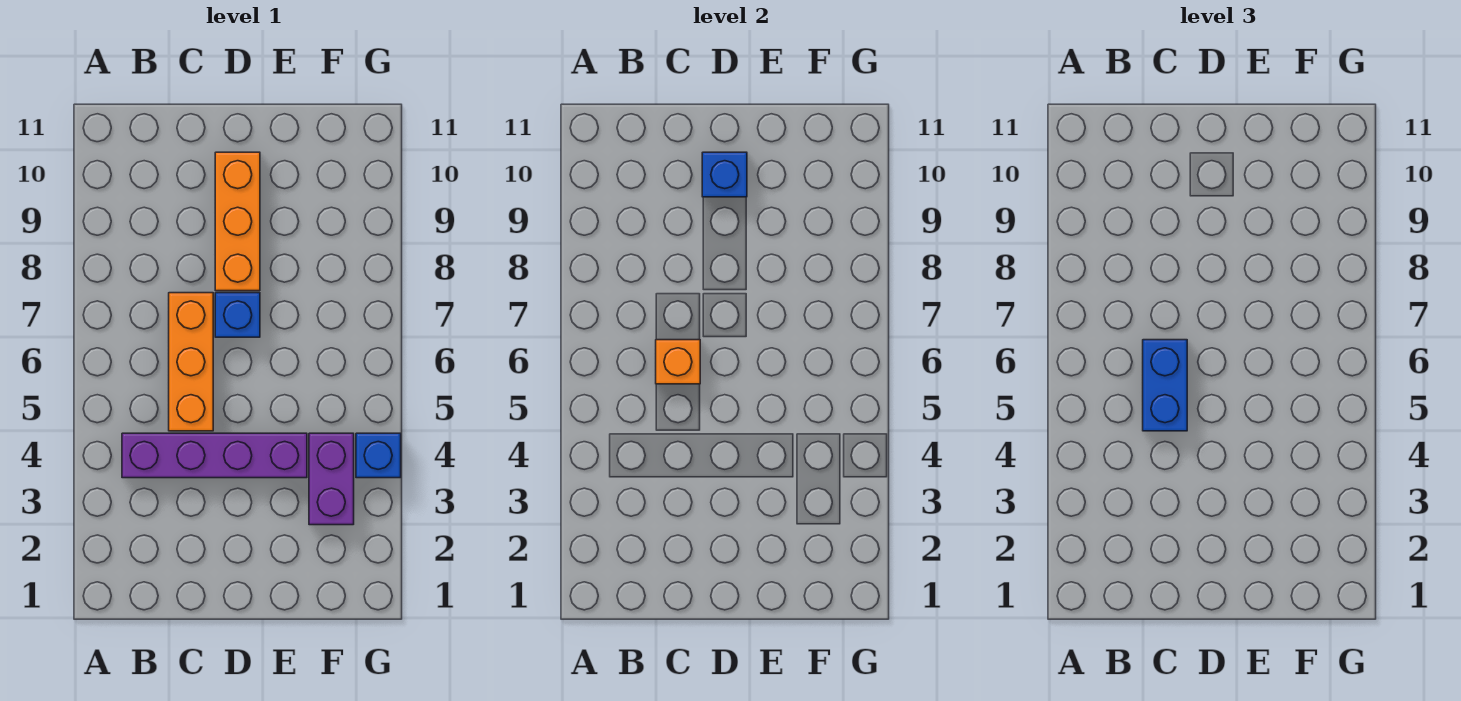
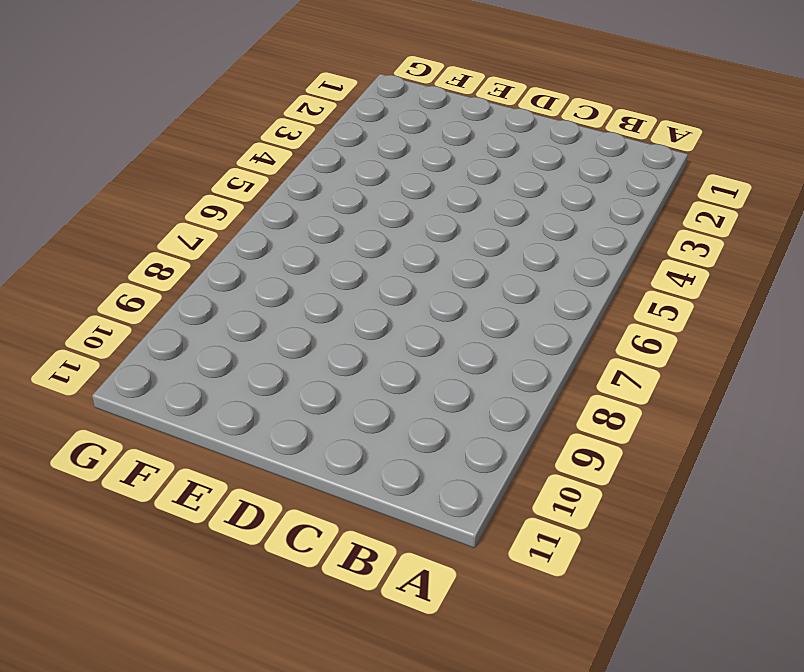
none -> purple brick B4:E4 level 1
none -> orange brick C5:C7 level 1

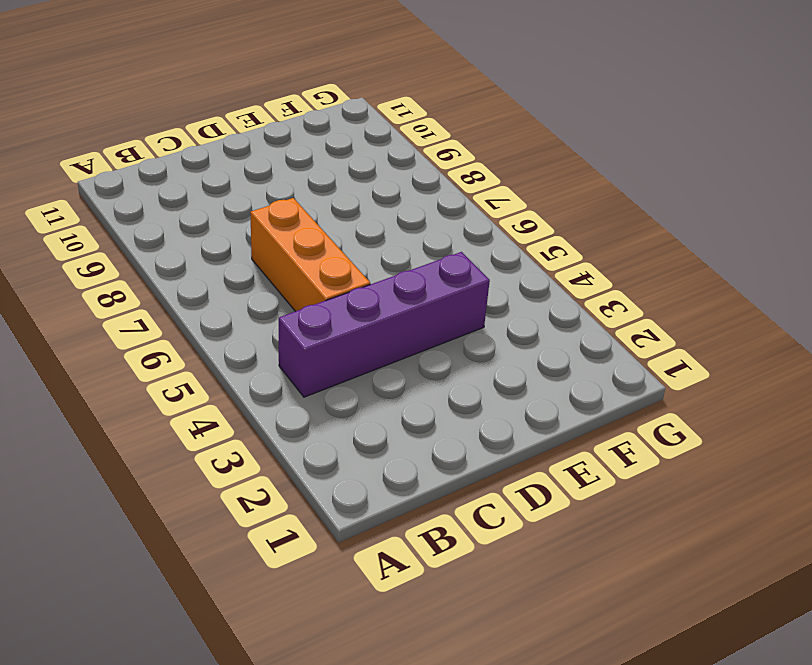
none -> blue brick D7 level 1
none -> orange brick D8:D10 level 1

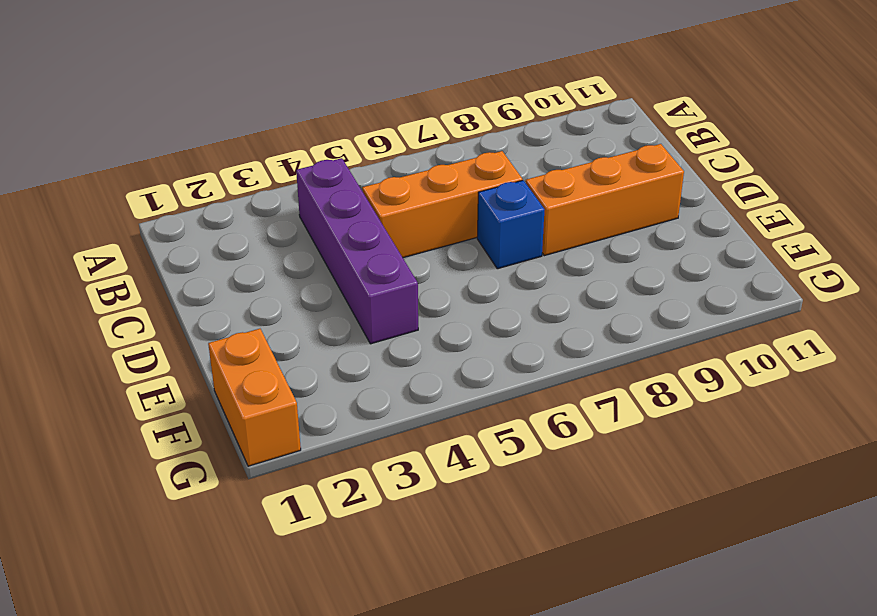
orange brick F1:G1 level 1 -> none
none -> purple brick F3:F4 level 1
none -> blue brick G4 level 1

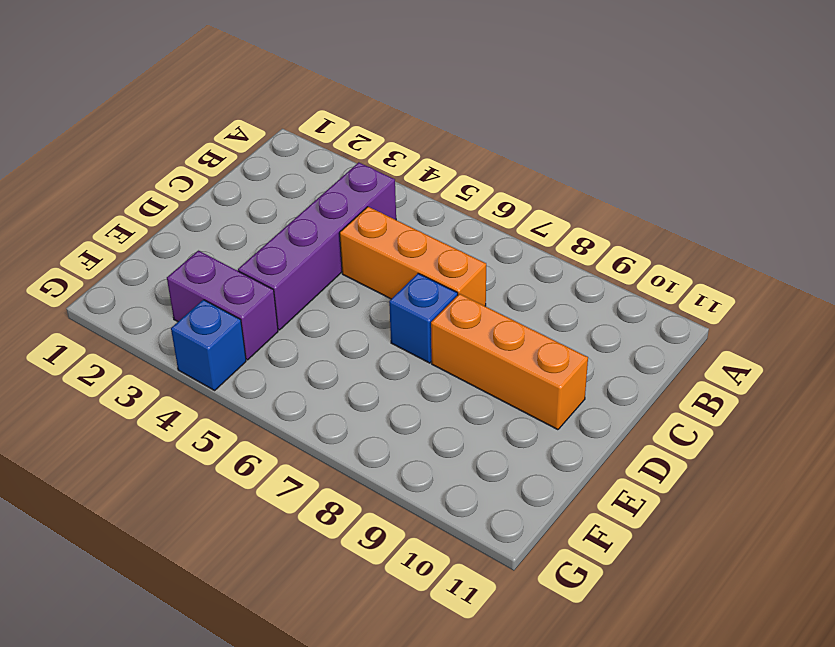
none -> orange brick C6 level 2
none -> blue brick D10 level 2

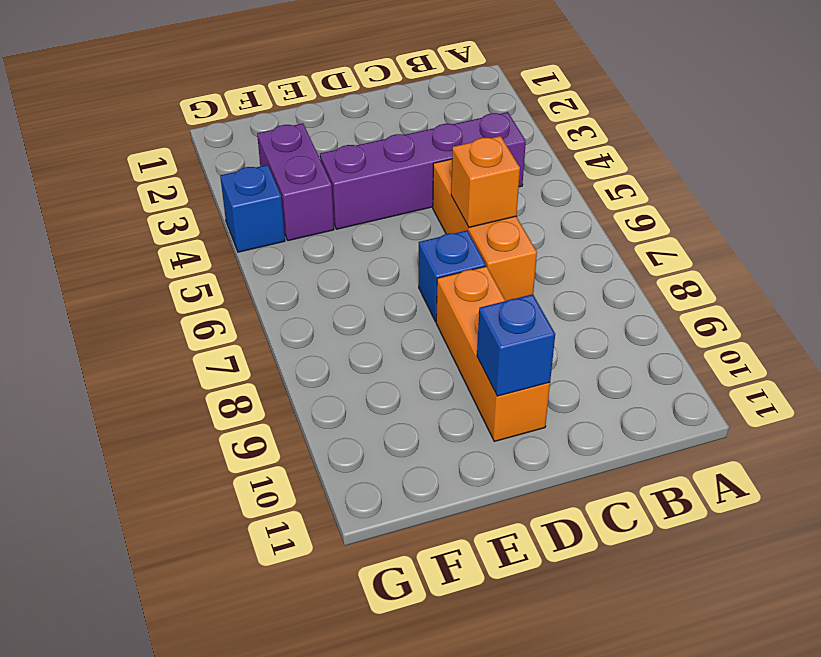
none -> blue brick C5:C6 level 3

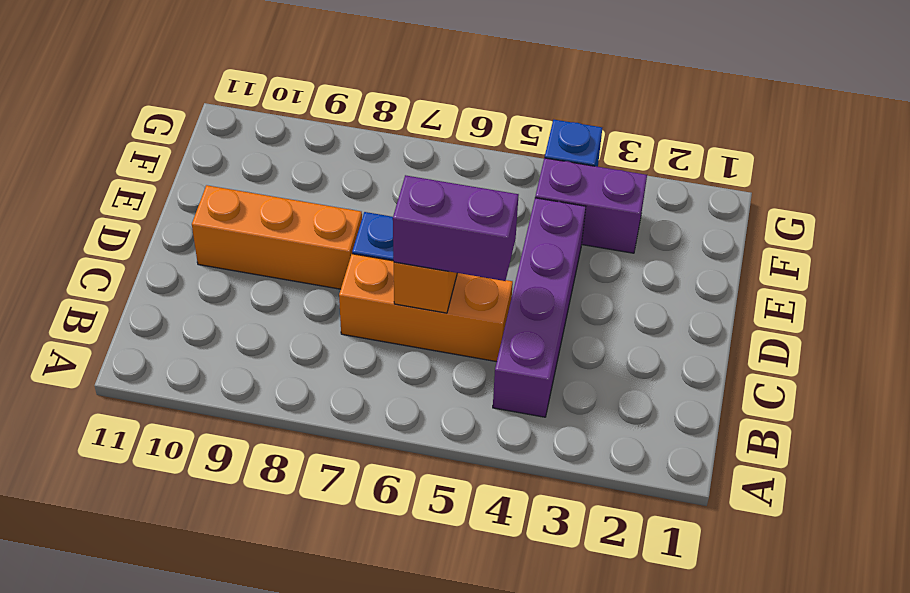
purple brick C5:C6 level 3 -> blue brick C5:C6 level 3
none -> blue brick D10 level 2

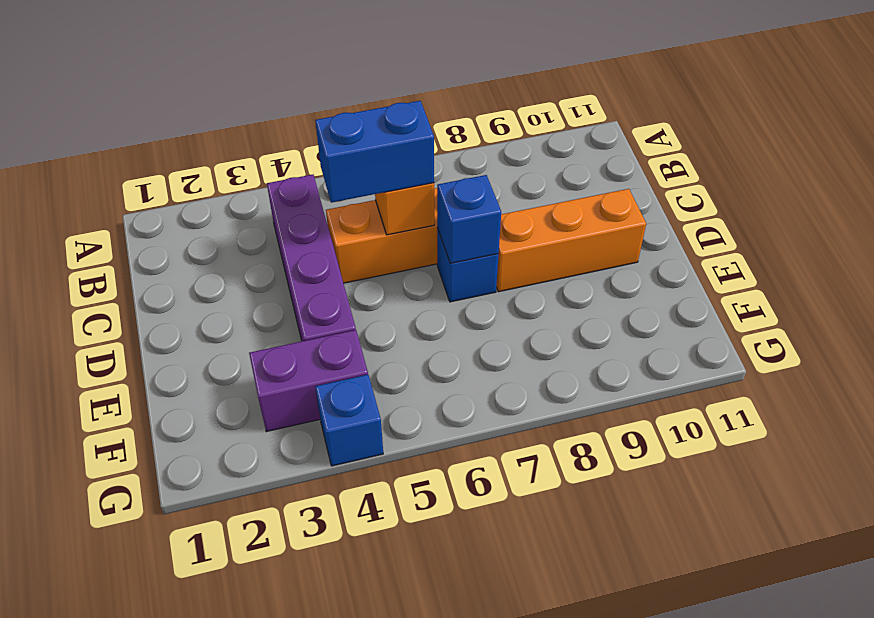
blue brick D7 level 2 -> blue brick D10 level 2

